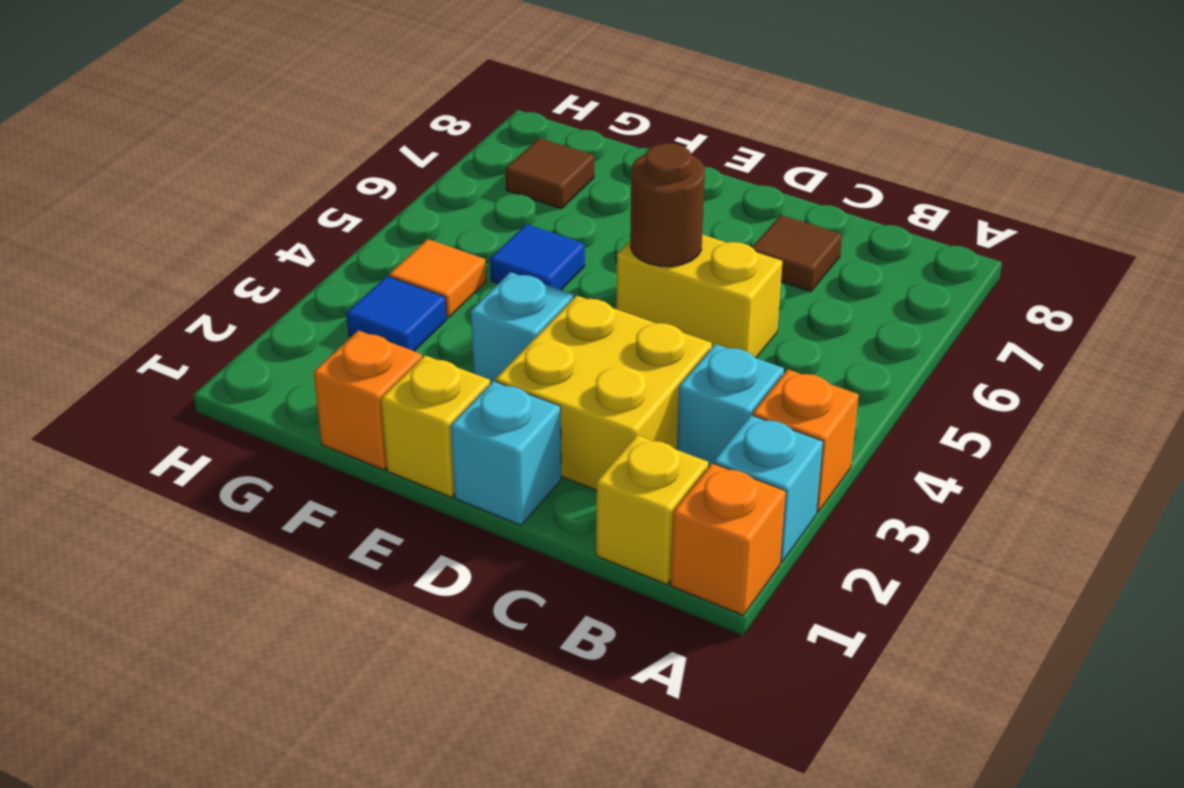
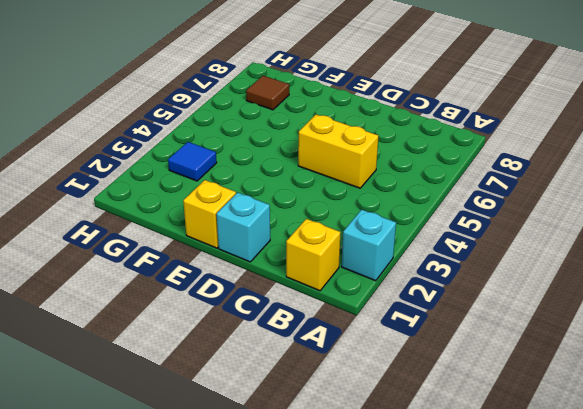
none -> orange brick A1 level 1
none -> orange brick A3 level 1
none -> cyan brick B3 level 1

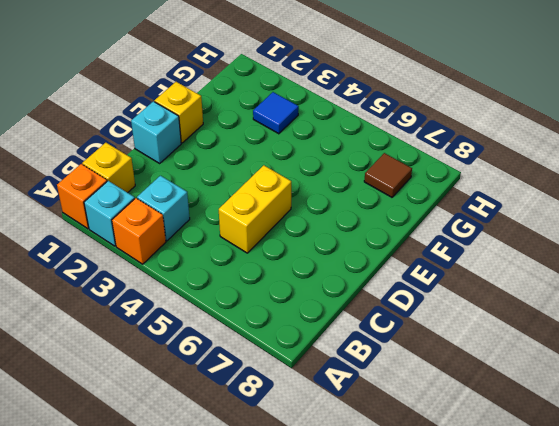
none -> yellow brick C2:D3 level 1
none -> brown tile C7 level 1
none -> cyan brick E3 level 1

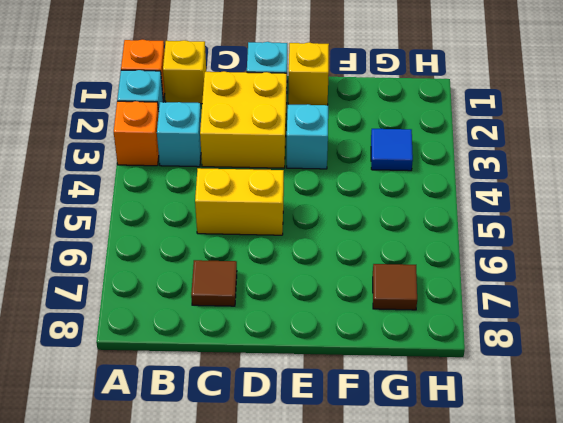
none -> orange brick F1 level 1
none -> blue tile F5 level 1
none -> orange tile G4 level 1

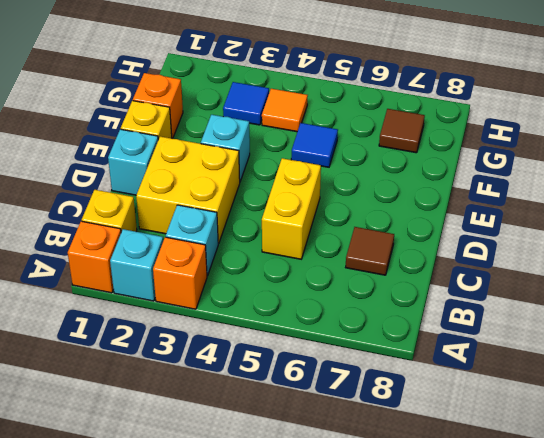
none -> brown round brick D5 level 2

